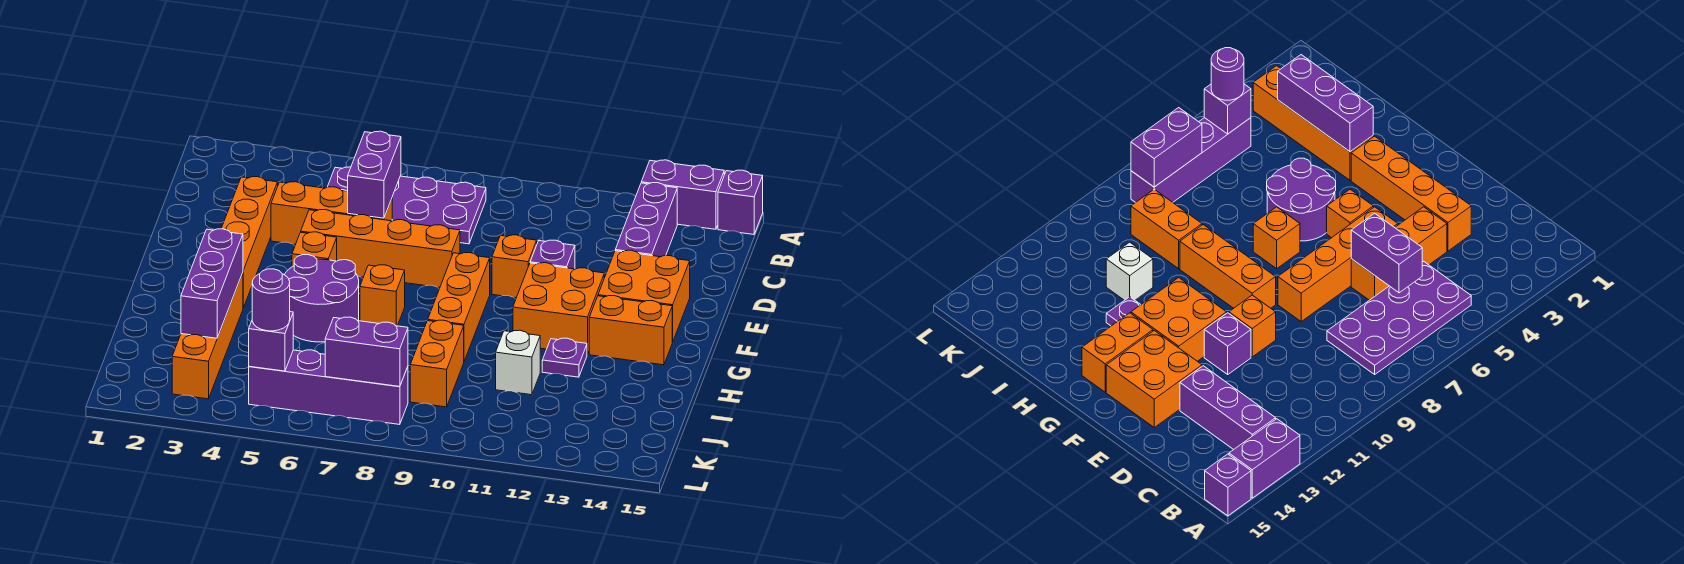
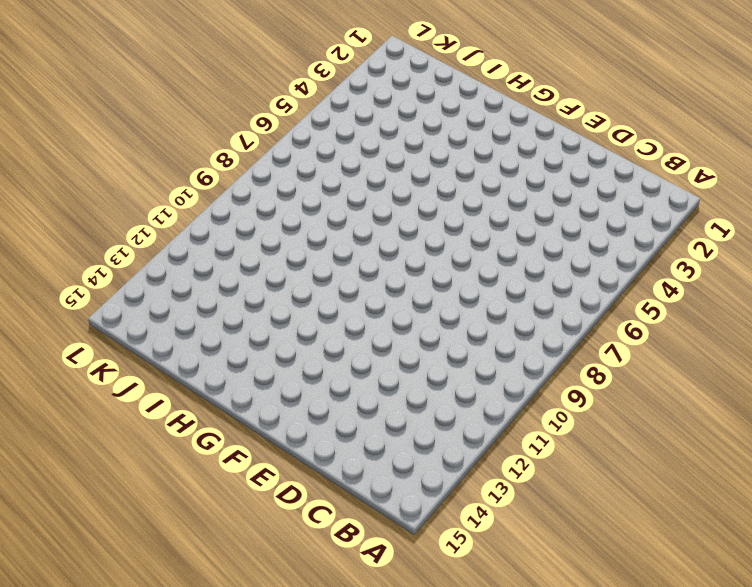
none -> purple brick A13:A14 level 1
none -> purple brick A15 level 1
none -> purple plate B5:C8 level 1

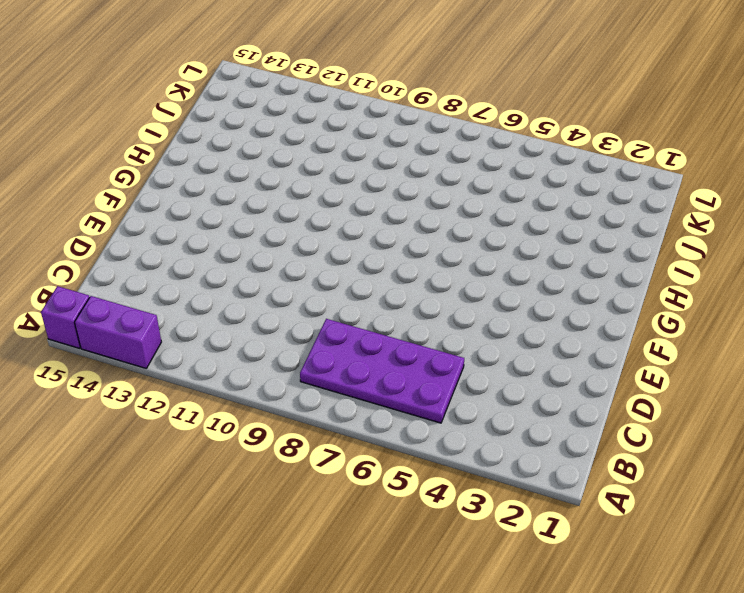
none -> purple brick B13:D13 level 1
none -> orange brick D3:G3 level 1
none -> orange brick D4:D6 level 1

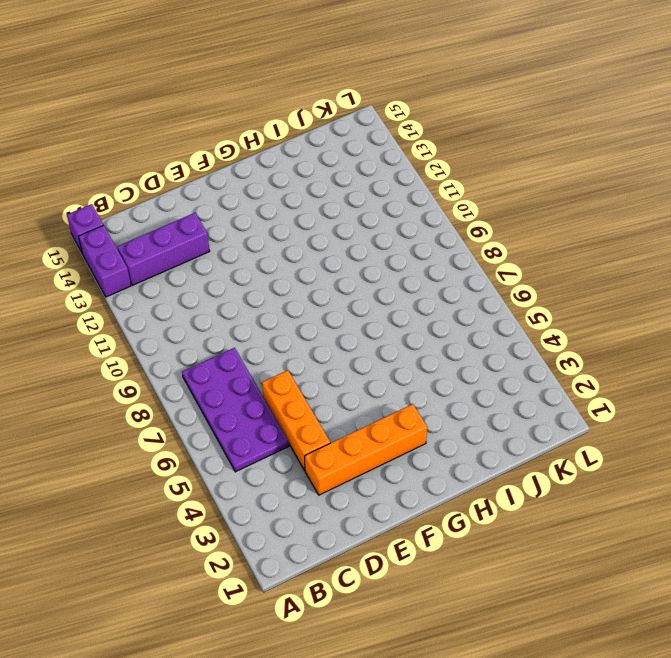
none -> orange brick E5:E8 level 1
none -> orange brick E10 level 1
none -> purple brick E11 level 1

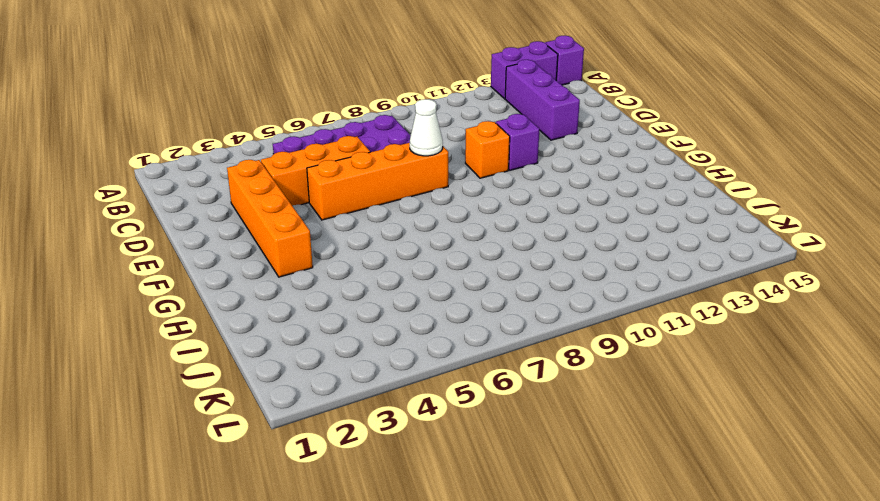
white cone E8 level 2 -> none
none -> orange brick E13:F14 level 1
none -> orange brick F5 level 1
none -> orange brick F9:H9 level 1

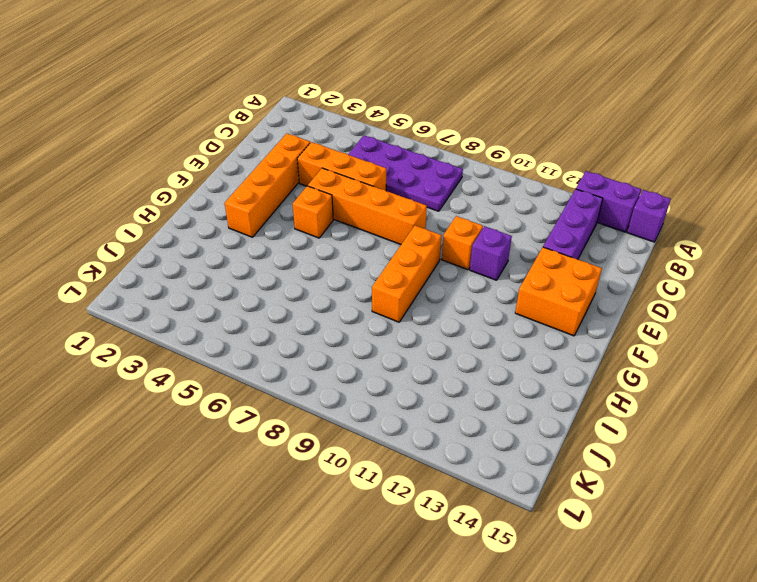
none -> orange brick F11:G12 level 1
none -> purple round brick G5:H6 level 1
none -> orange brick G7 level 1

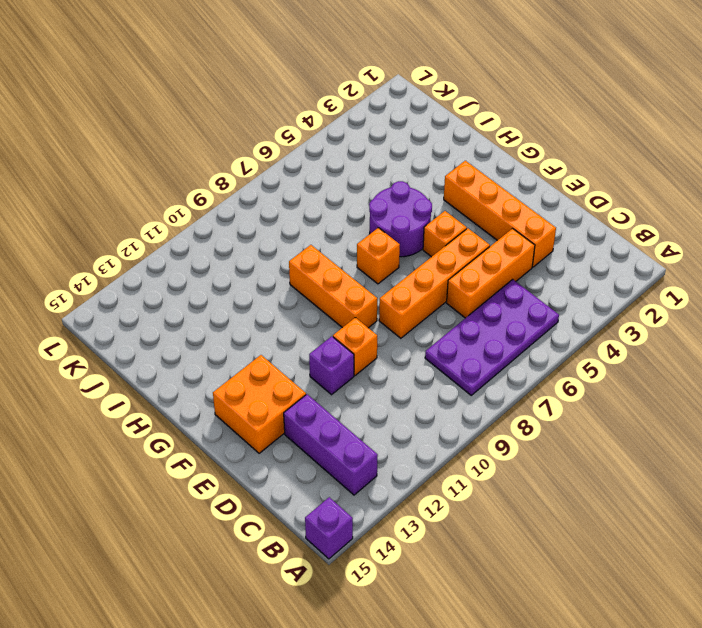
none -> purple brick A13:A14 level 1
none -> orange brick F11:G12 level 1
none -> orange brick G13:G14 level 1

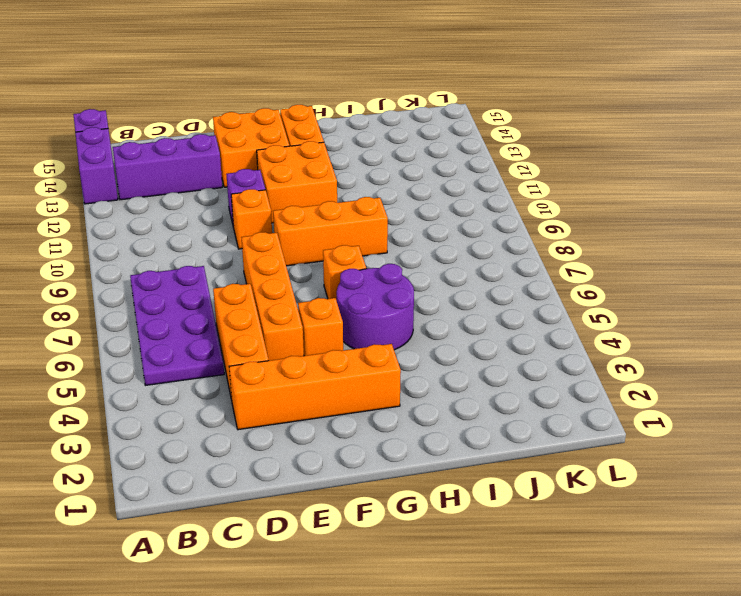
none -> orange brick H3:K3 level 1
none -> purple plate H12 level 1
none -> orange brick I9:J9 level 1

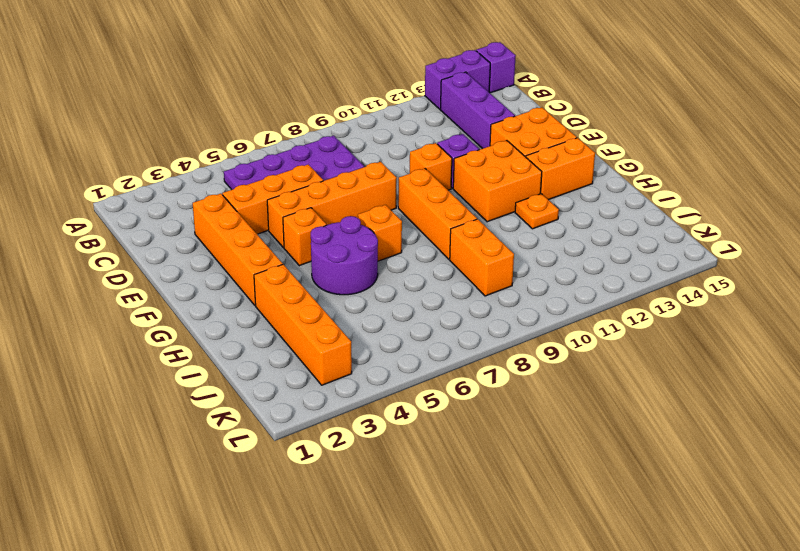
orange plate H12 level 1 -> purple plate H12 level 1
none -> white brick I11 level 1
none -> purple brick K5:K8 level 1
none -> purple brick C6:D6 level 2

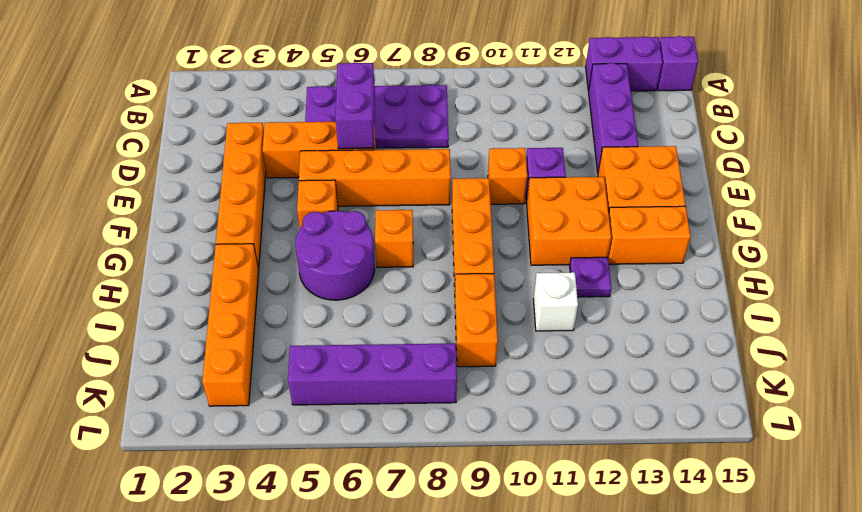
none -> purple brick H3:J3 level 2
none -> purple brick K5 level 2
none -> purple brick K7:K8 level 2

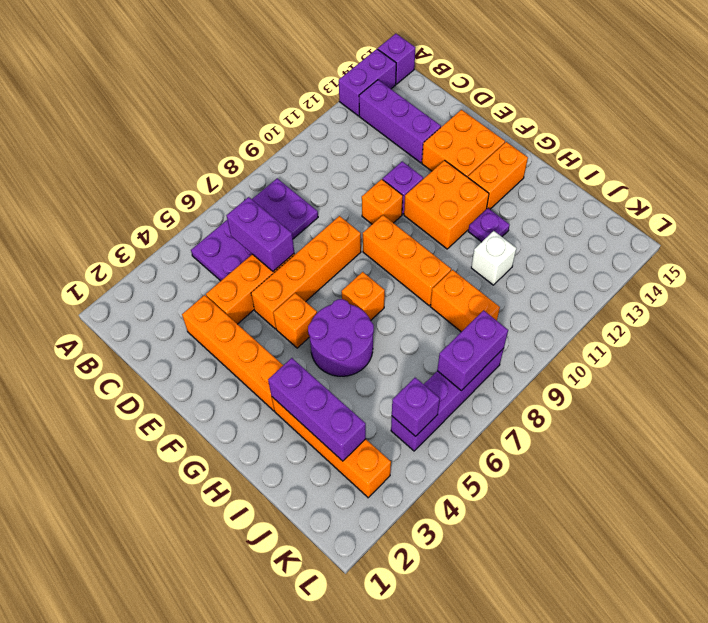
none -> purple round brick K5 level 3

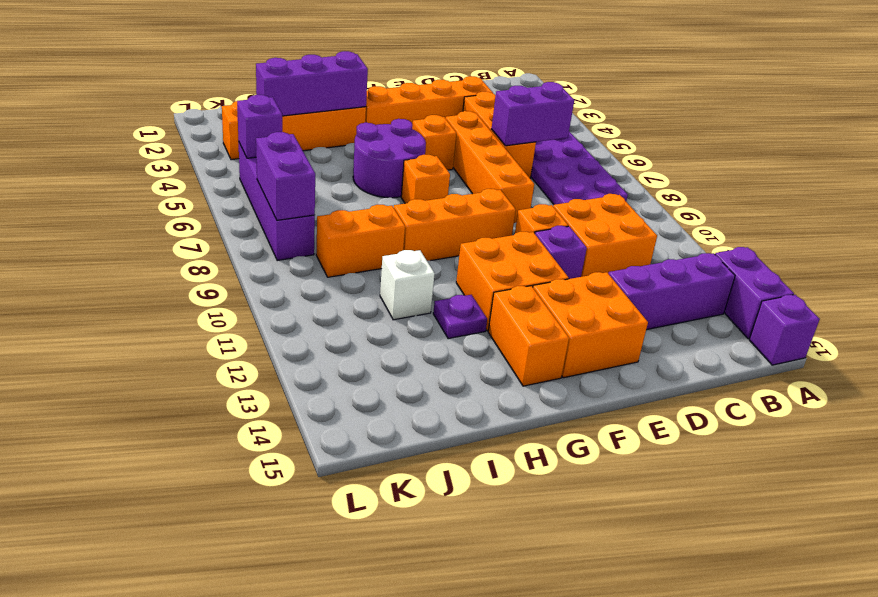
orange brick C10:D11 level 1 -> none
none -> purple round brick K5 level 3

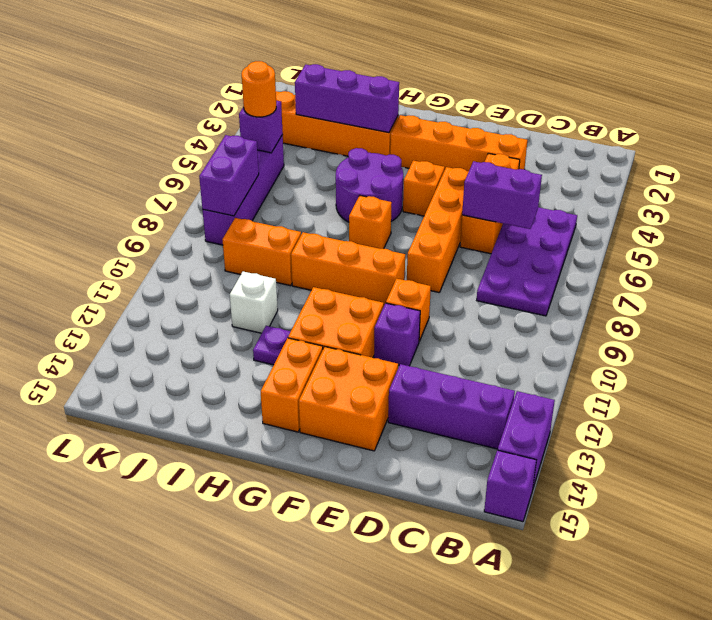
orange round brick K5 level 3 -> purple round brick K5 level 3

